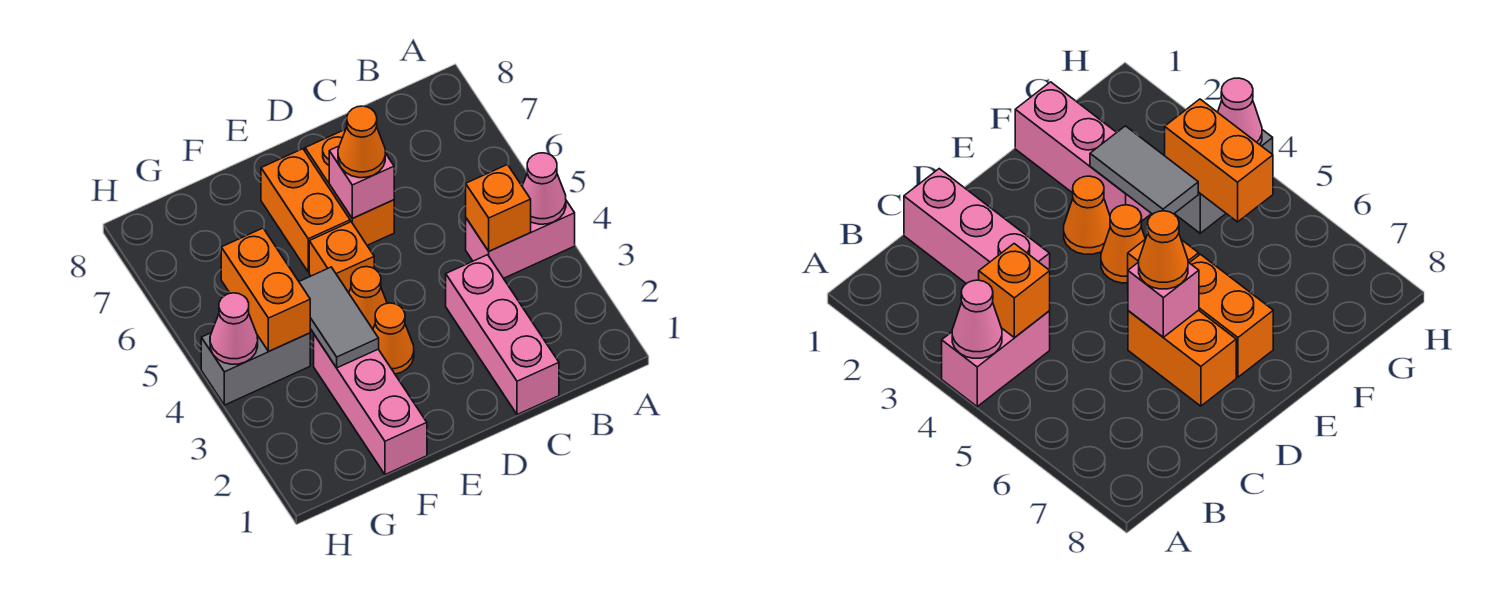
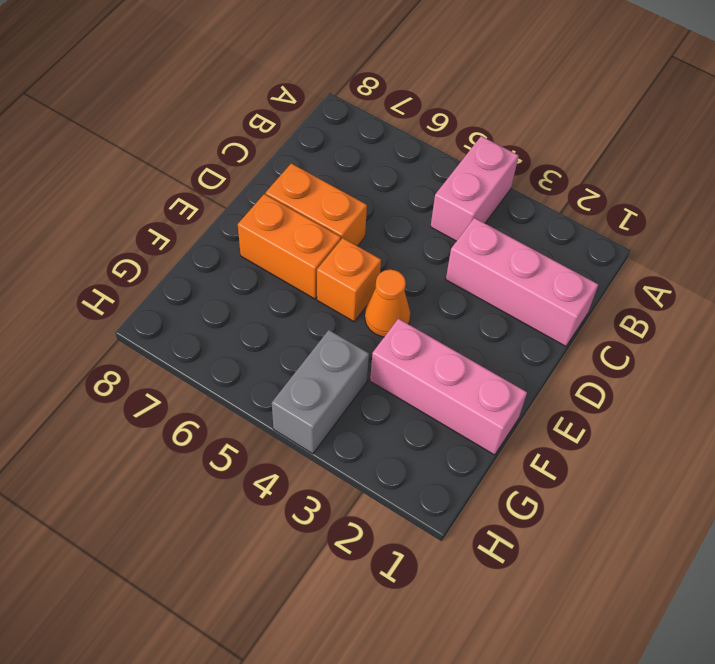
none -> orange cone E3 level 1
none -> pink cone A4 level 2
none -> orange brick B4 level 2

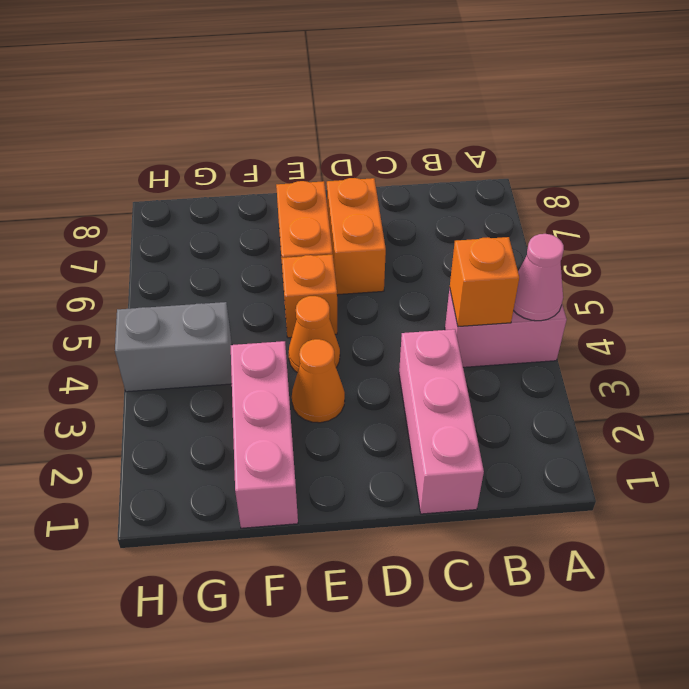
none -> pink brick D6 level 2
none -> grey tile F3:F4 level 2
none -> orange brick G4:G5 level 2

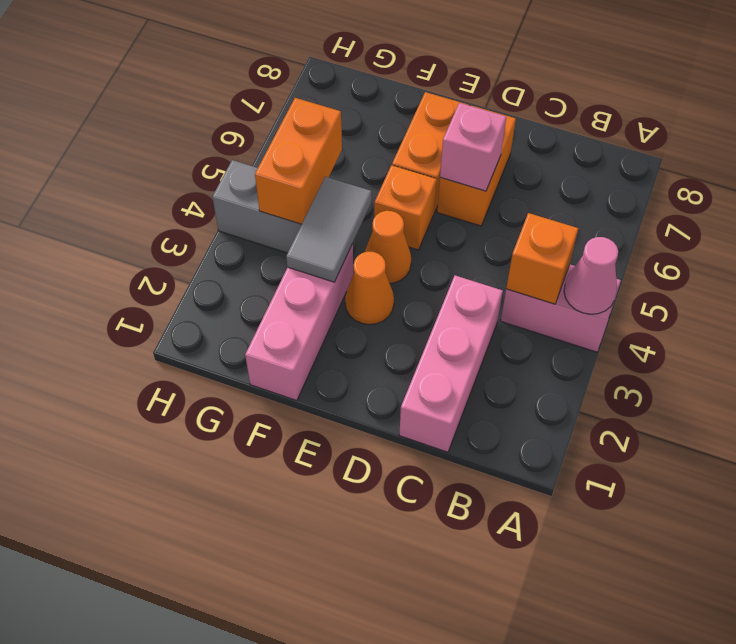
none -> pink cone H4 level 2
none -> orange cone D6 level 3

